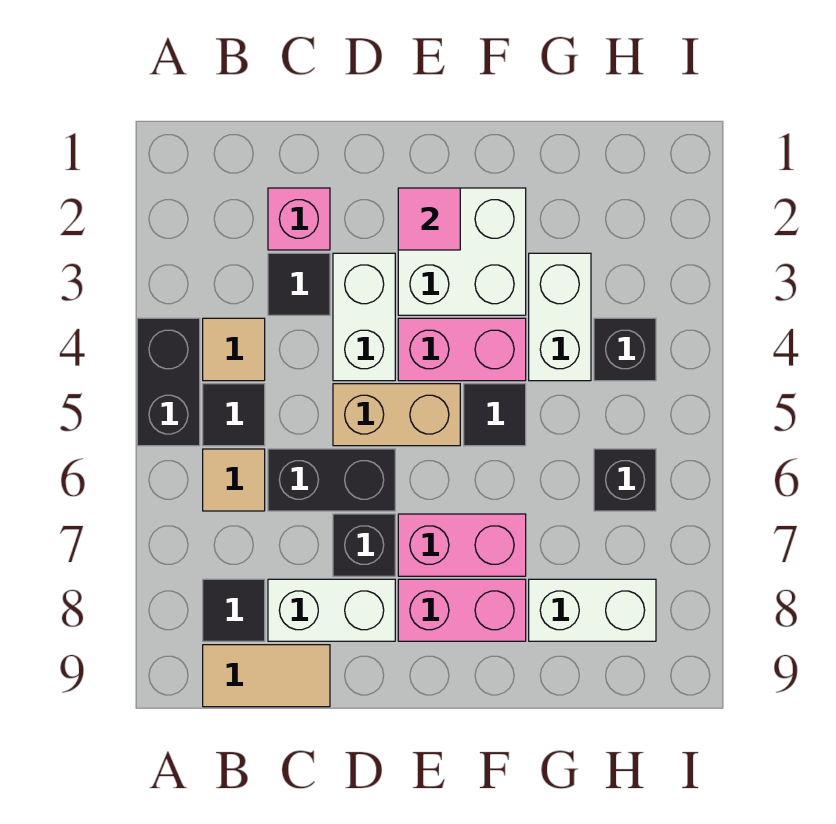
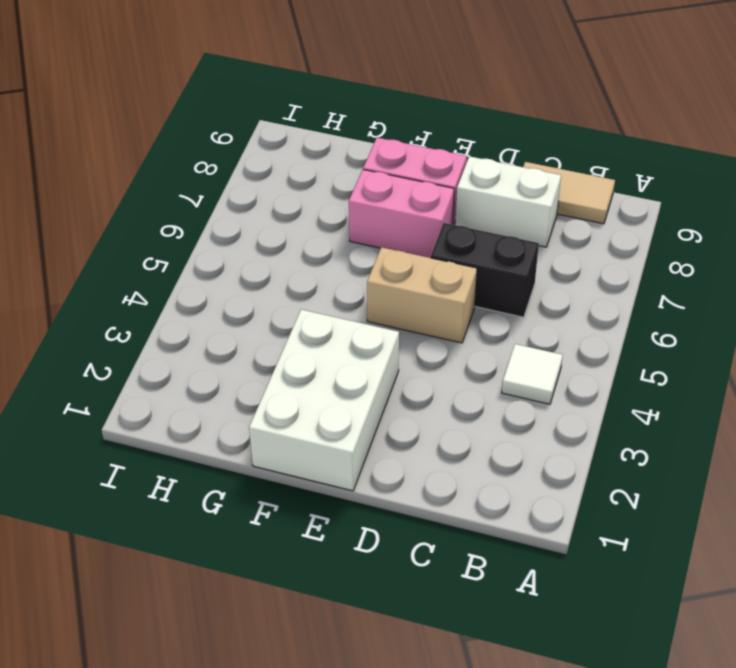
white tile B4 level 1 -> tan tile B4 level 1
white brick E1:F3 level 1 -> white brick E2:F3 level 1
none -> black brick A4:A5 level 1
none -> black tile B5 level 1
none -> tan tile B6 level 1

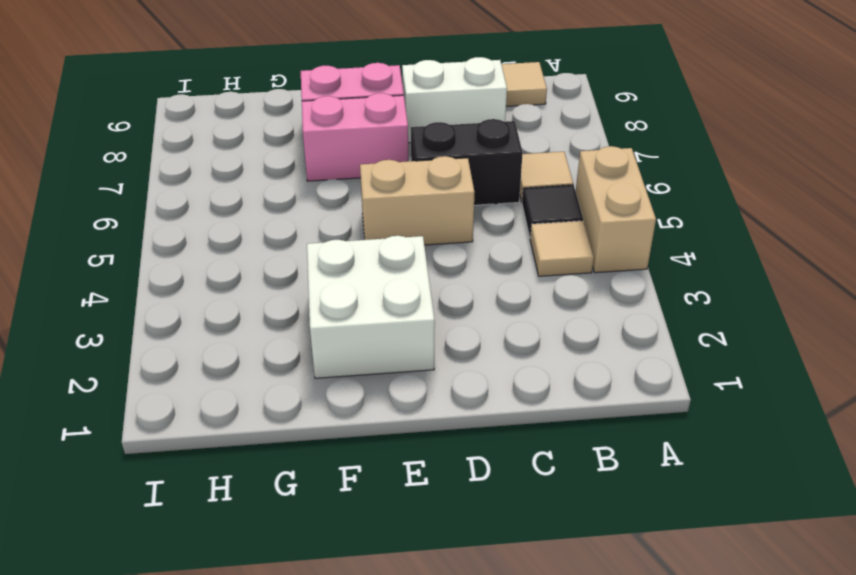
tan brick A4:A5 level 1 -> black brick A4:A5 level 1
none -> black tile B8 level 1
none -> pink brick C2 level 1
none -> black tile C3 level 1

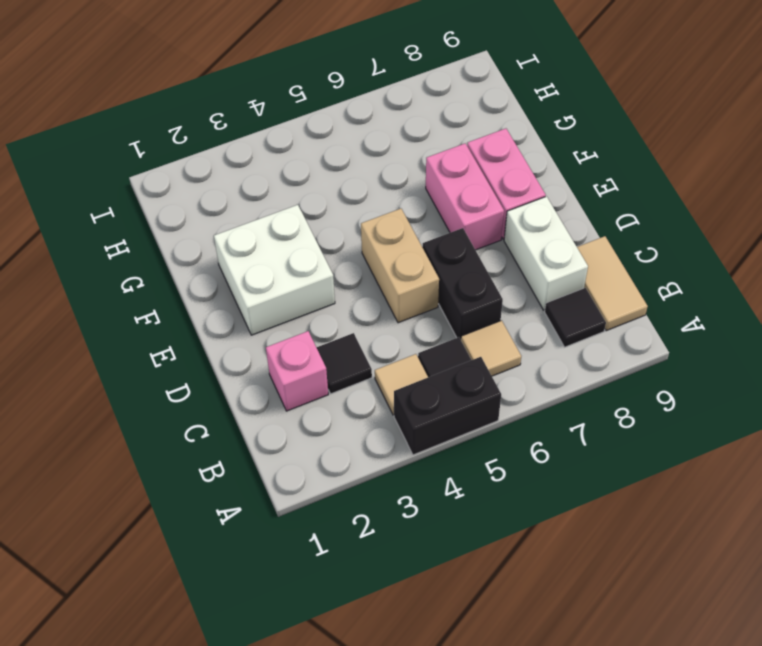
none -> white brick D3:D4 level 1
none -> black brick D7 level 1
none -> pink brick E4:F4 level 1

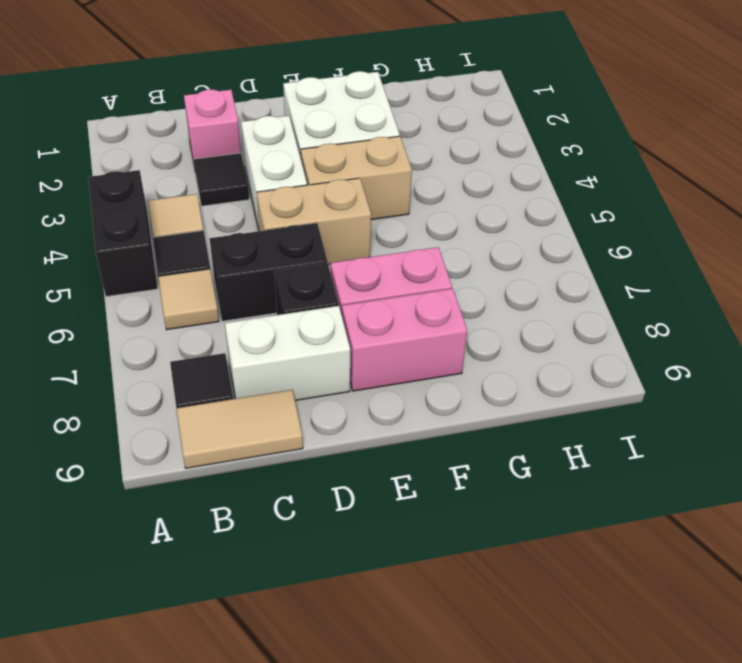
tan brick E4:F4 level 1 -> pink brick E4:F4 level 1
none -> black tile F5 level 1
none -> white brick G3:G4 level 1
none -> white brick G8:H8 level 1

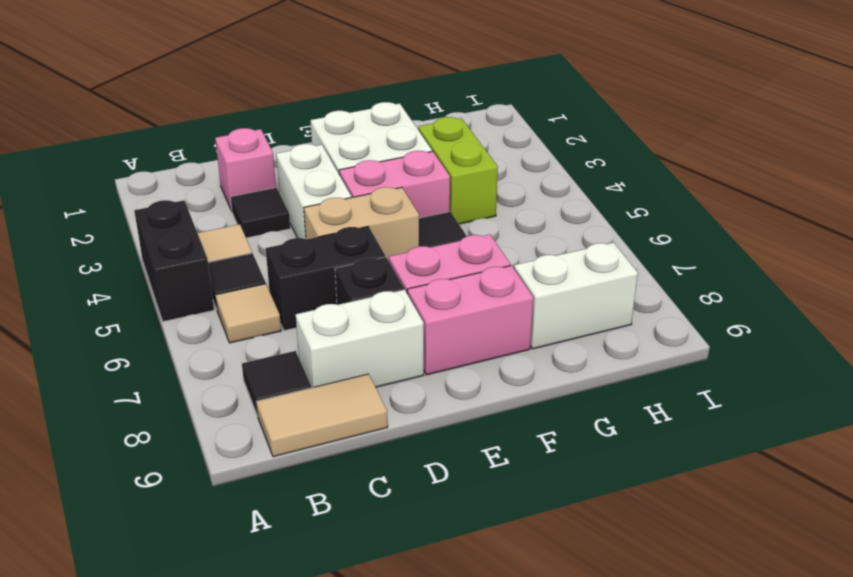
lime brick G3:G4 level 1 -> white brick G3:G4 level 1
none -> black brick H4 level 1
none -> black brick H6 level 1
none -> pink tile E2 level 2

